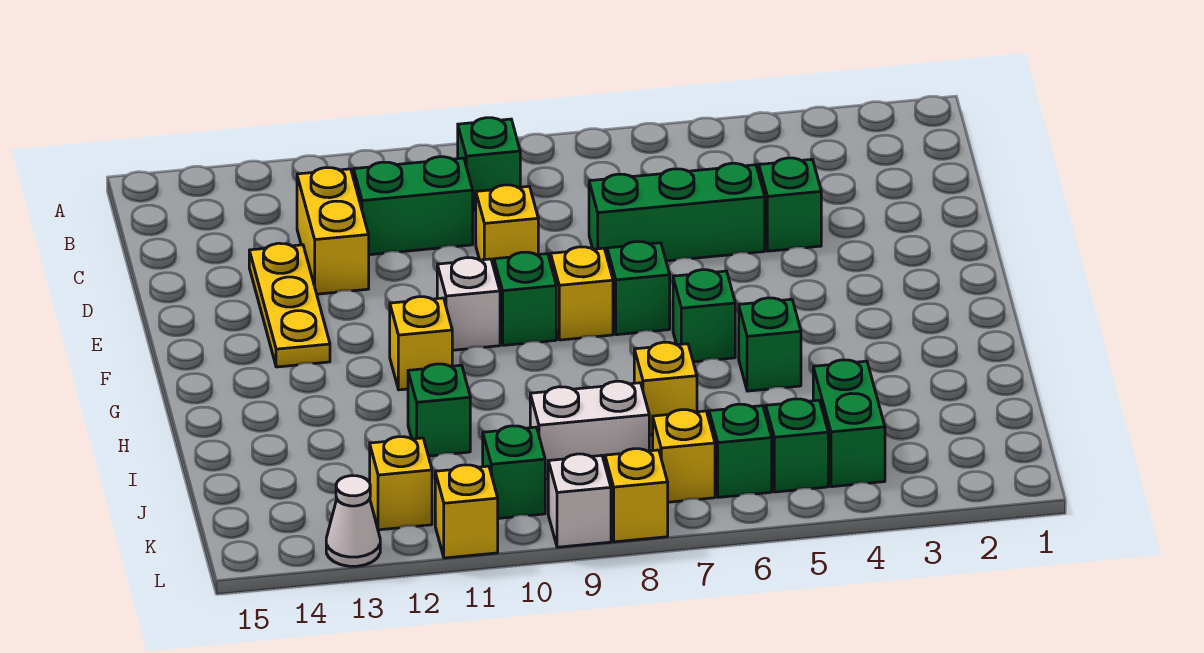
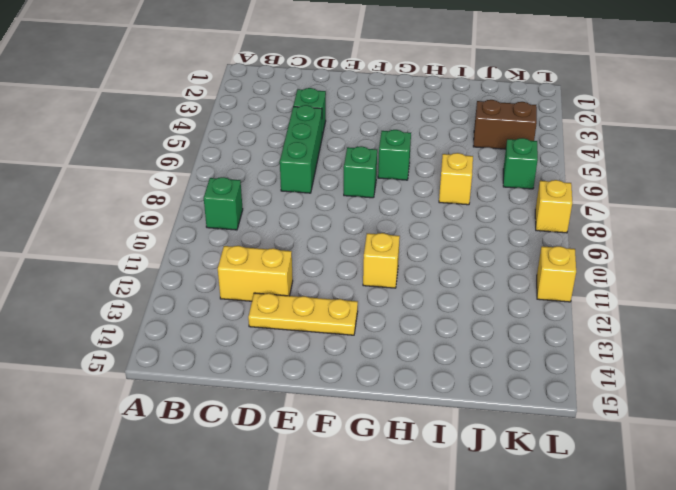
brown brick J4:K4 level 1 -> green brick J4:K4 level 1
none -> green brick C10:C11 level 1
none -> yellow brick D9 level 1
none -> yellow brick F8 level 1

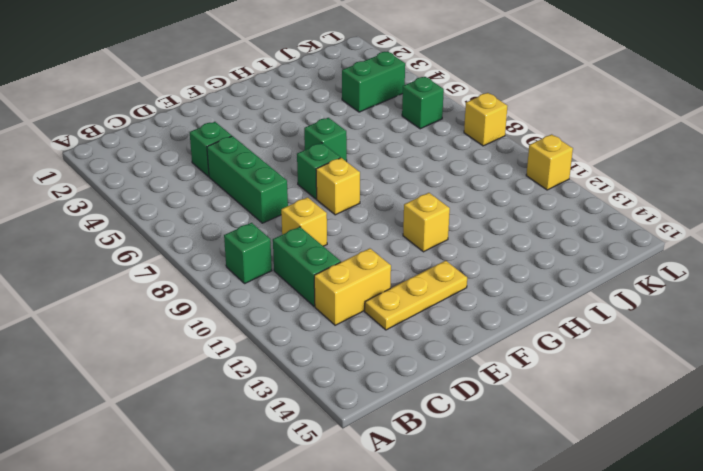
none -> green brick F9 level 1
none -> white brick F10 level 1
none -> green brick H5 level 1

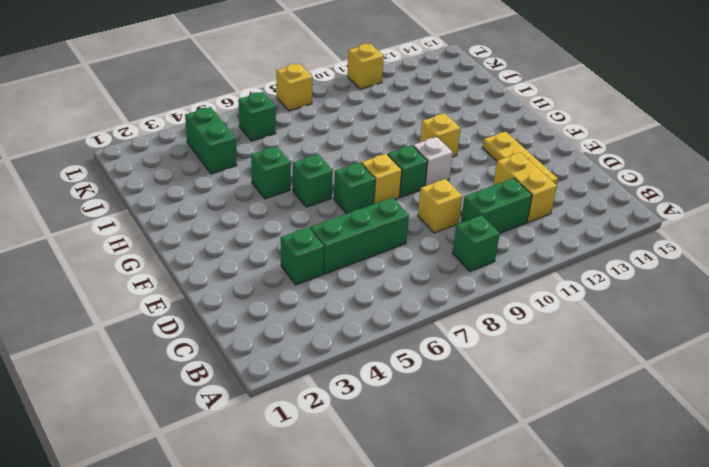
none -> yellow brick I7 level 1
none -> green brick I11 level 1
none -> white brick J8:J9 level 1

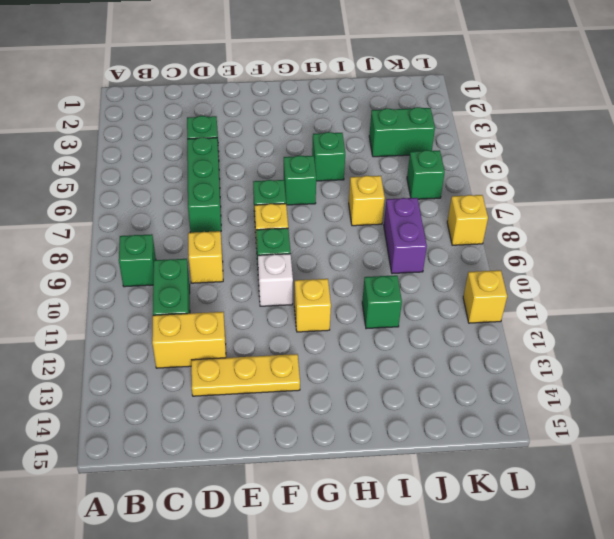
purple brick J8:J9 level 1 -> white brick J8:J9 level 1
none -> green brick K5 level 1
none -> yellow brick K7 level 1
none -> green brick K10 level 1

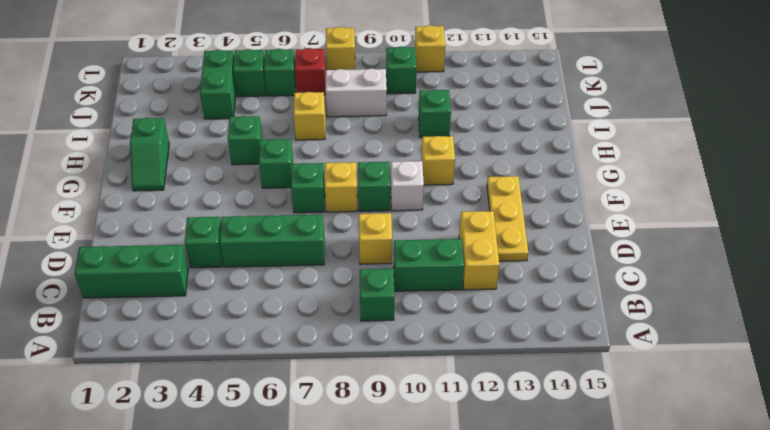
green brick C1:C3 level 1 -> none
green slope G2:H2 level 1 top H -> none
red brick K7 level 1 -> yellow brick K7 level 1
none -> yellow brick K12 level 1
none -> white brick L9 level 1
none -> white cone L13 level 1

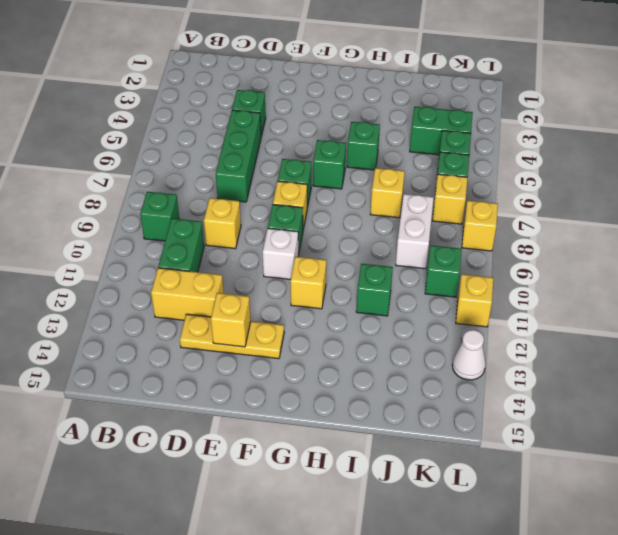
yellow brick E13 level 2 -> yellow brick K12 level 1
none -> white brick L9 level 1

